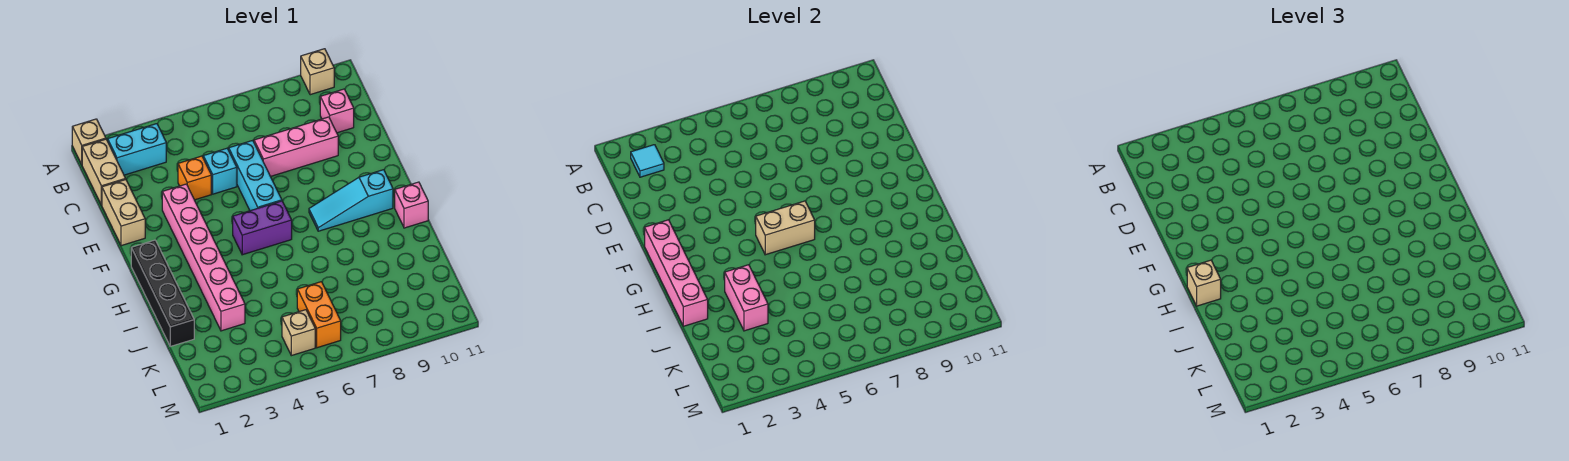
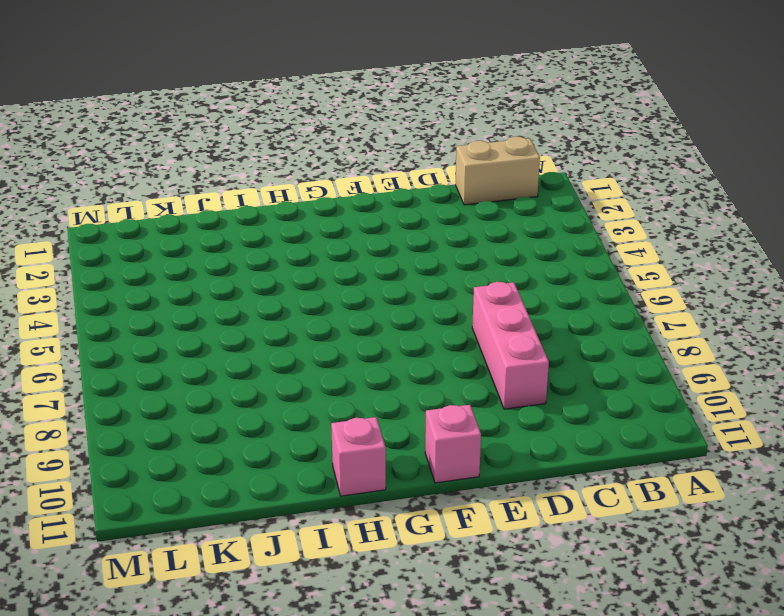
pink brick F11 level 1 -> pink brick C10 level 1
none -> tan brick A1 level 1
none -> tan brick A10 level 1
none -> cyan brick B2:B3 level 1

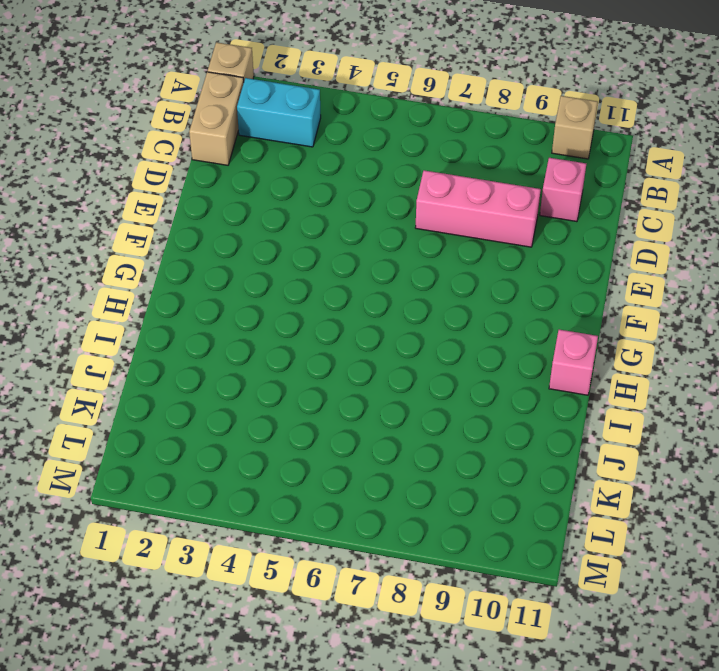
none -> tan brick D1:E1 level 1
none -> orange brick D4 level 1
none -> cyan brick D5 level 1

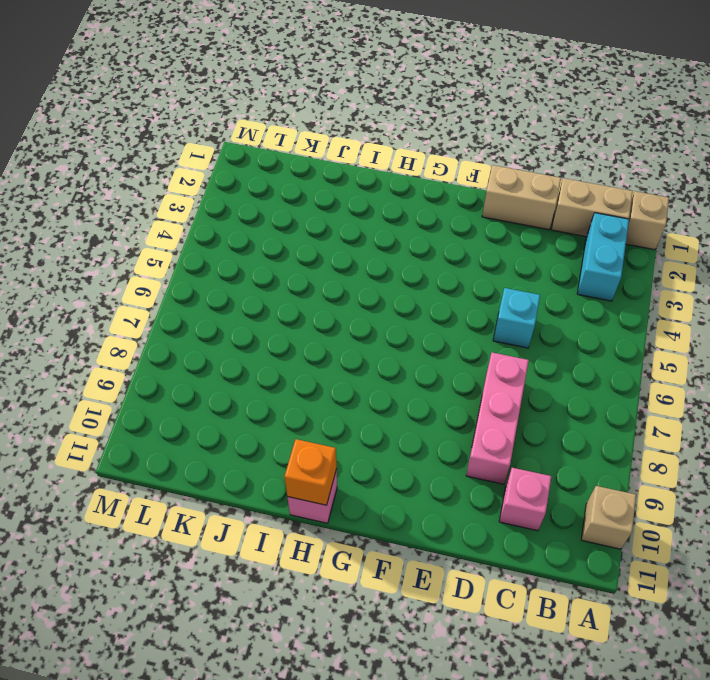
orange brick H11 level 2 -> orange brick D4 level 1
none -> cyan brick D6:F6 level 1
none -> pink brick E3:J3 level 1
none -> black brick G1:J1 level 1

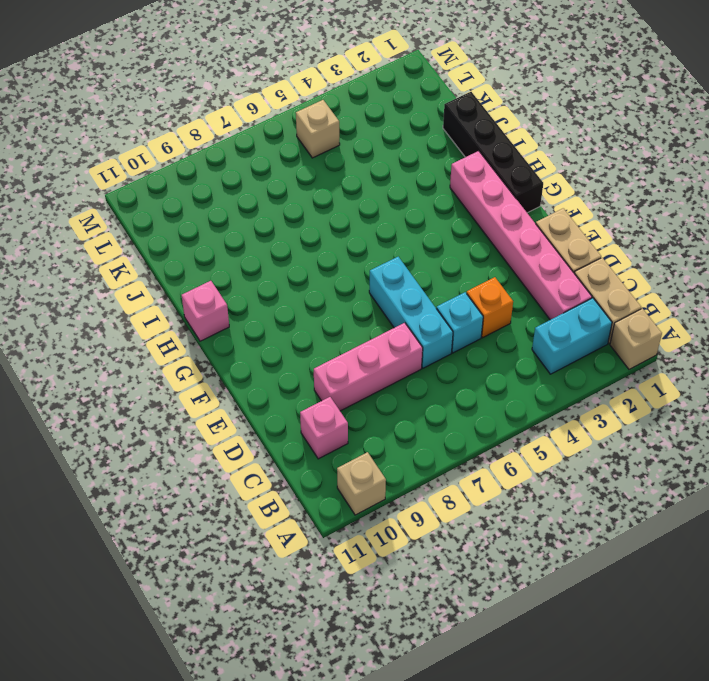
pink brick C2:H2 level 1 -> pink brick E3:J3 level 1
none -> purple brick G5:G6 level 1
none -> cyan slope G8:G10 level 1 top 10
none -> orange brick K6:L6 level 1

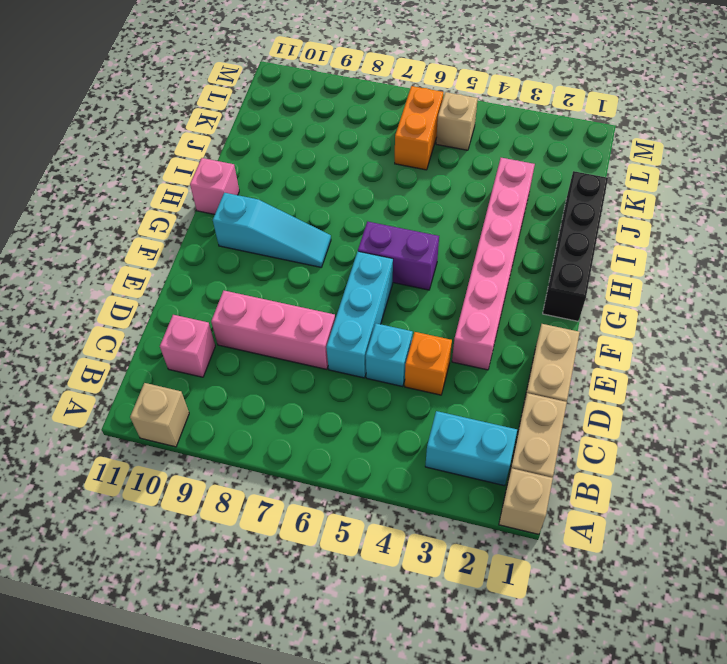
none -> cyan tile B2 level 2
none -> pink brick F1:I1 level 2
none -> tan brick G5:G6 level 2

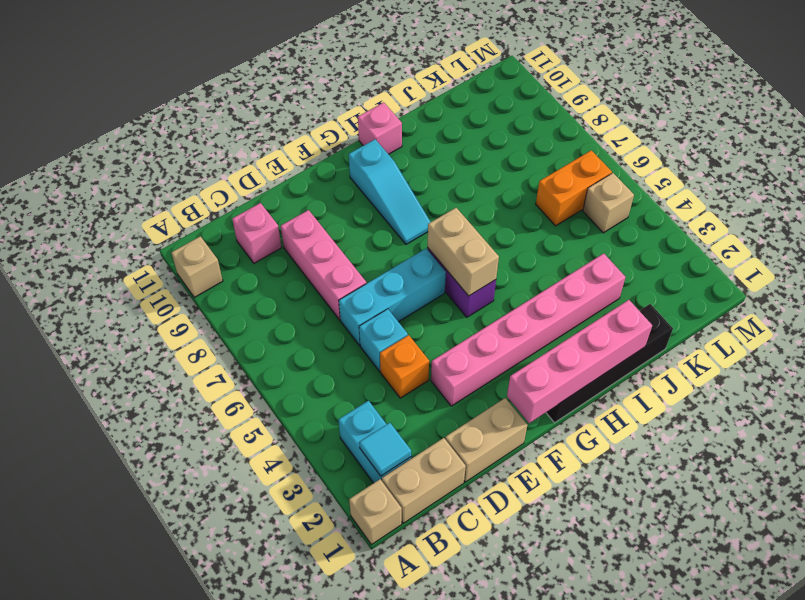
none -> pink brick I3:J3 level 2
none -> tan brick H1 level 3

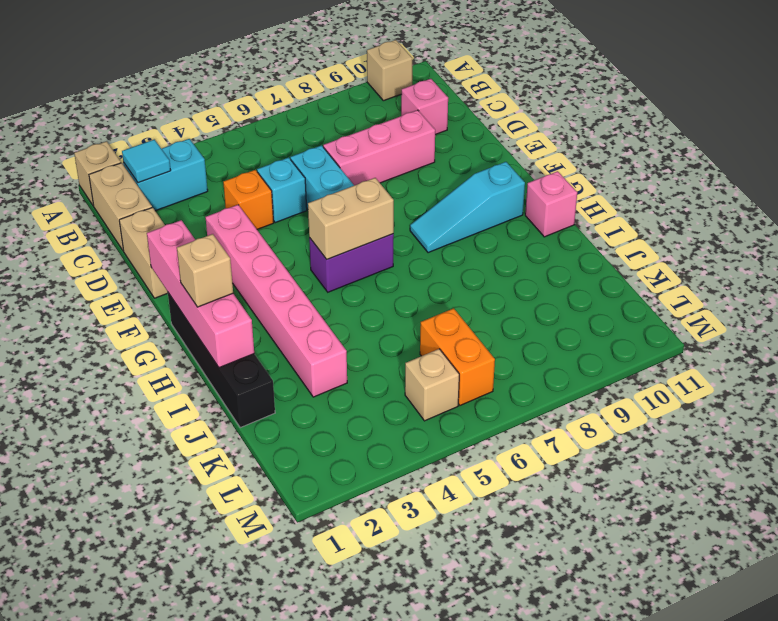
none -> pink brick I3:J3 level 2

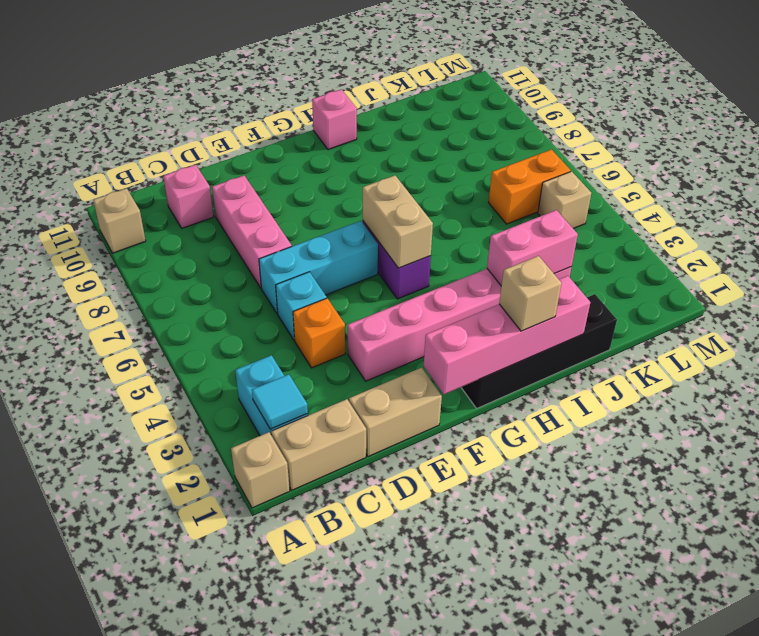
none -> cyan slope G8:G10 level 1 top 10

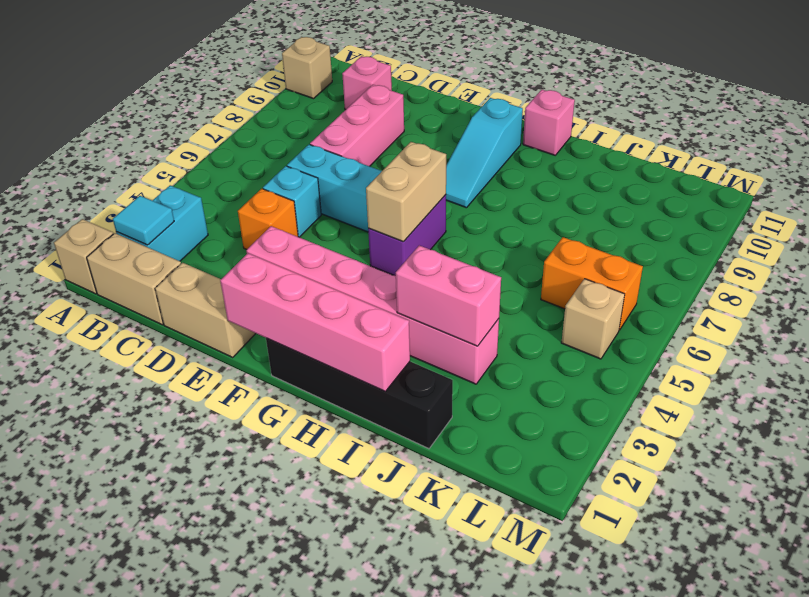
none -> tan brick H1 level 3

